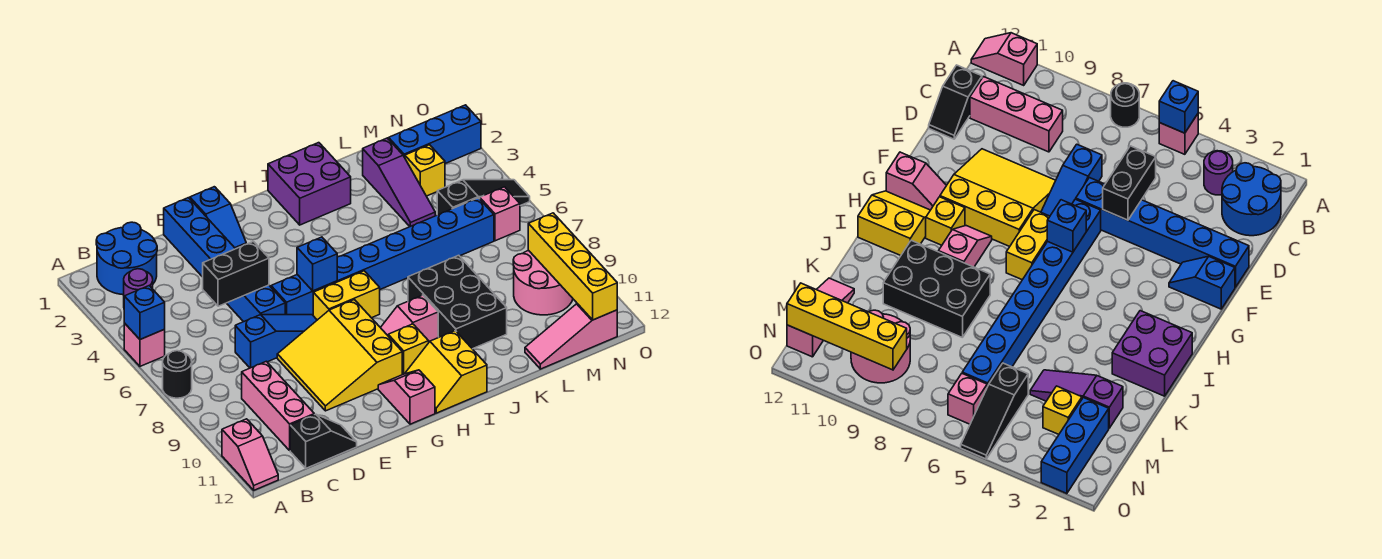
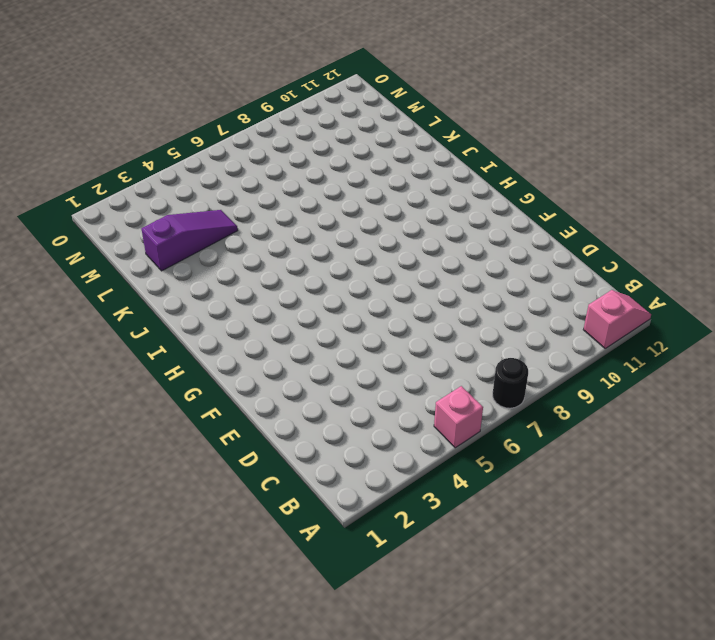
none -> blue round brick B1:C2 level 1
none -> purple round brick B3 level 1
none -> pink brick C9:C11 level 1
none -> black slope C12:D12 level 1 top C

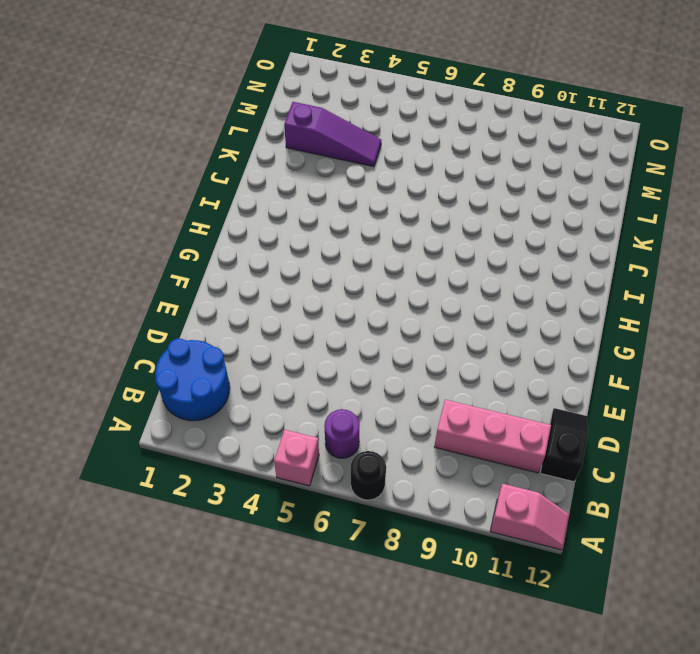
purple round brick B6 level 1 -> purple round brick B3 level 1
none -> blue slope D7:F7 level 1 top D
none -> blue brick E1:E6 level 1
none -> yellow slope E8:G10 level 1 top G
none -> blue slope F1:F2 level 1 top 1

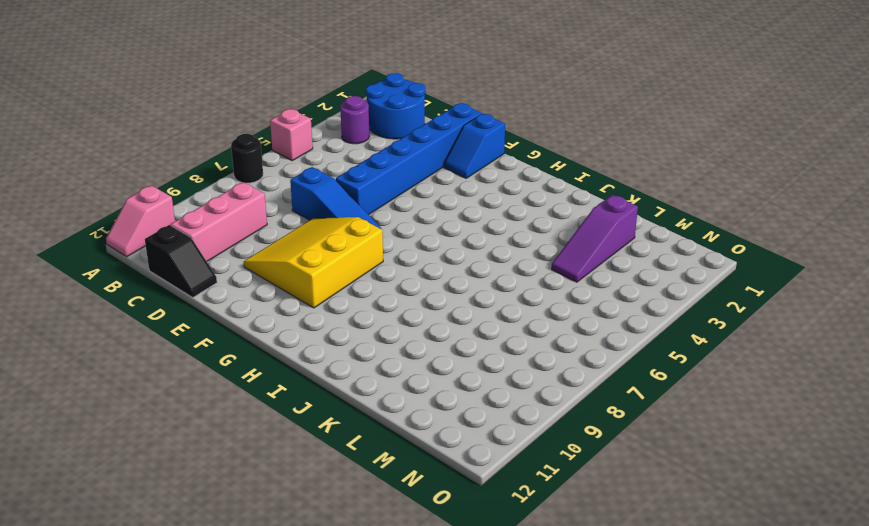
none -> blue brick F6:M6 level 1
none -> yellow brick G7:H7 level 1
none -> pink slope G11:G12 level 1 top 12
none -> pink slope H9:I9 level 1 top I

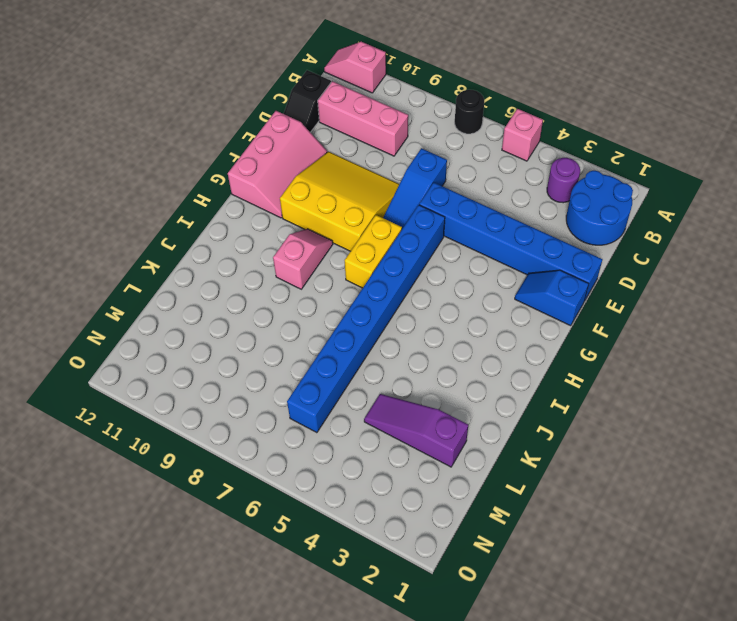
pink slope E11:G12 level 1 top 12 -> pink slope G11:G12 level 1 top 12
none -> yellow brick H10 level 1
none -> yellow slope H11:I12 level 1 top I
none -> purple brick I1:J2 level 1
none -> black brick J8:K10 level 1

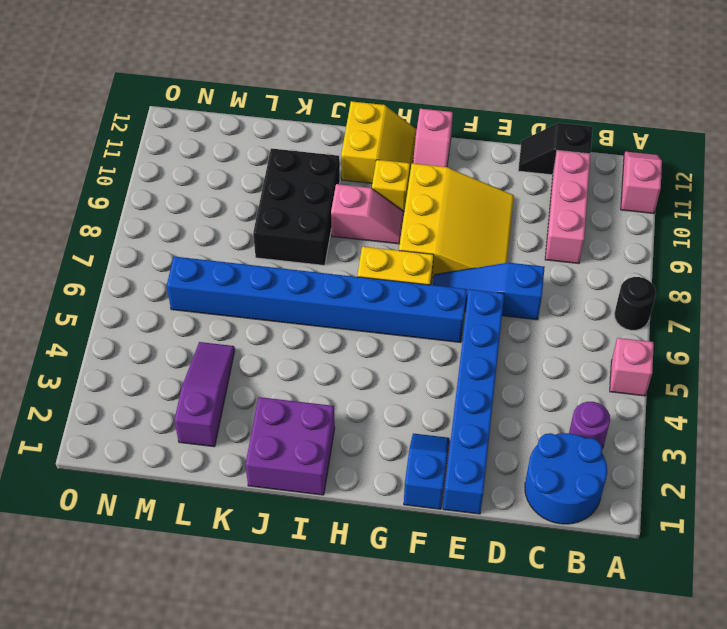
none -> pink slope L12:N12 level 1 top N
none -> blue brick M2:O2 level 1
none -> yellow brick M3 level 1
none -> black slope M5:O5 level 1 top M

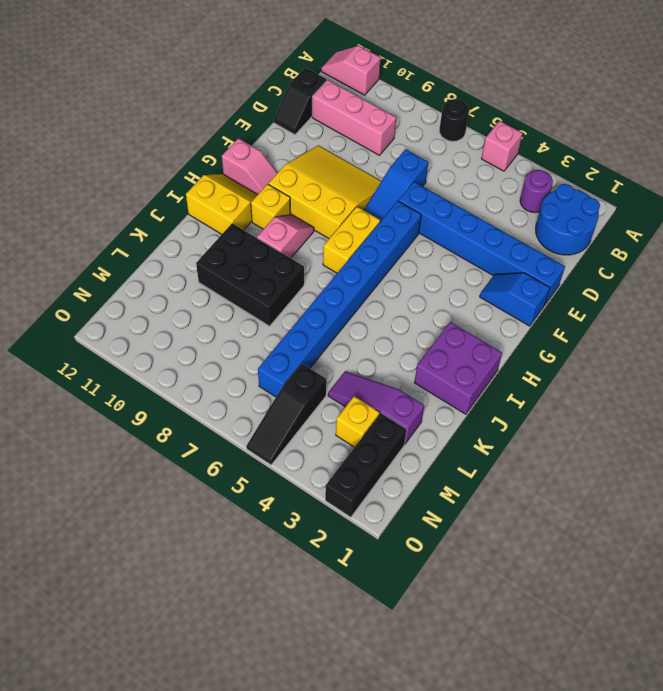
black brick M2:O2 level 1 -> blue brick M2:O2 level 1
none -> pink slope L12:N12 level 1 top N
none -> pink round brick M9:N10 level 1
none -> pink brick N6 level 1
none -> blue brick A5 level 2

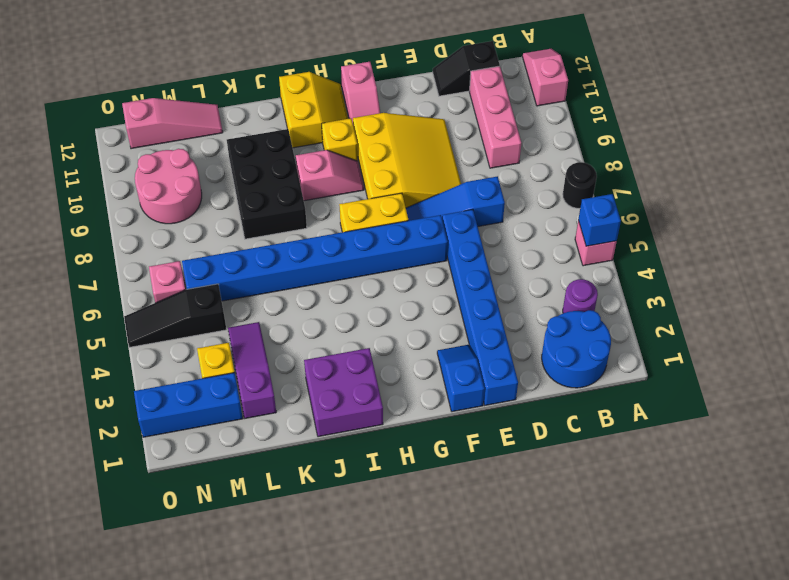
none -> black brick D5:E5 level 2
none -> blue brick G6 level 2
none -> yellow brick N9:N12 level 2

